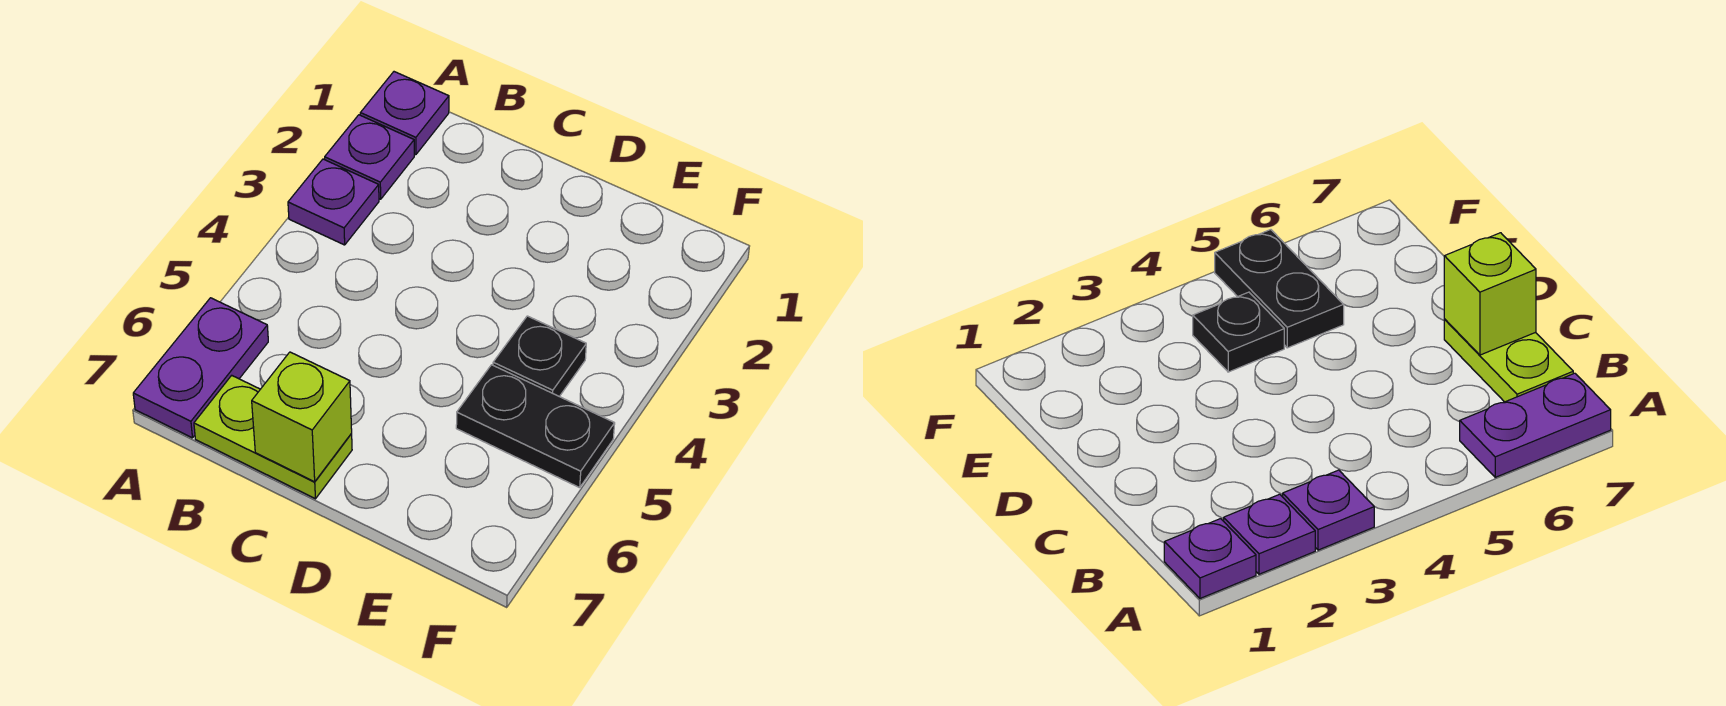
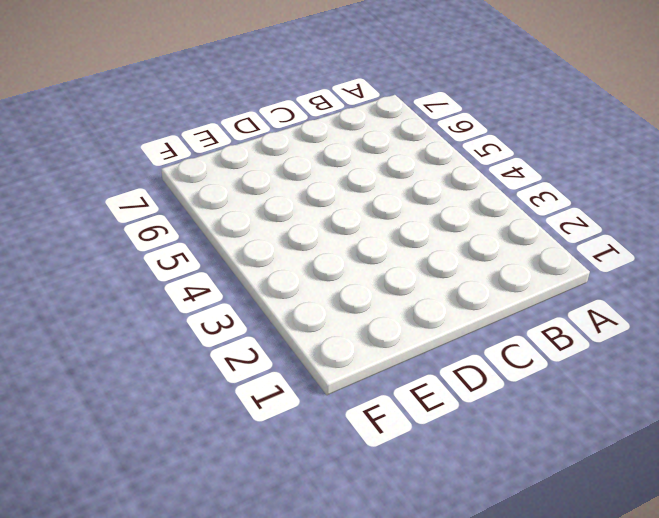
none -> purple plate A1 level 1
none -> purple plate A2 level 1

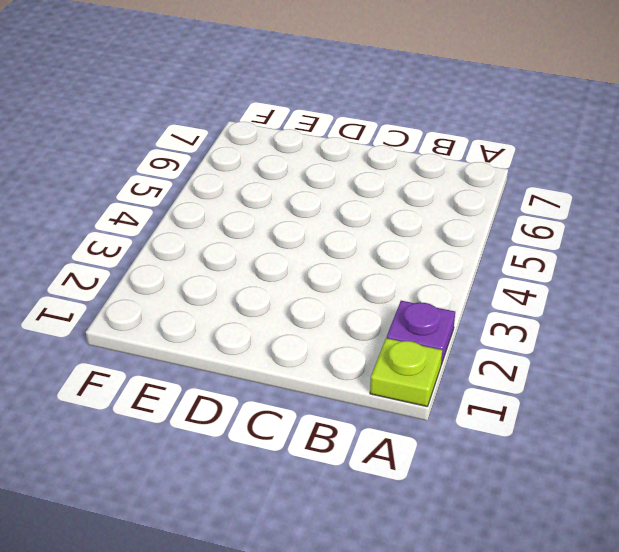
lime plate A1 level 1 -> purple plate A1 level 1
none -> purple plate A3 level 1
none -> purple plate A6:A7 level 1

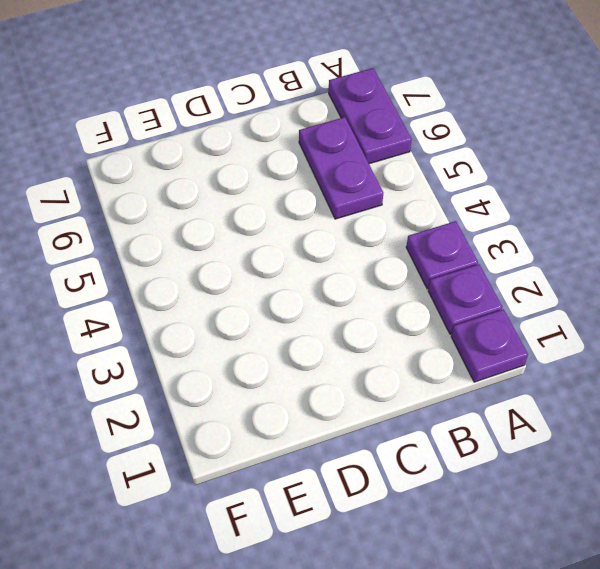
purple plate B5:B6 level 1 -> none
none -> lime plate B7:C7 level 1
none -> black plate E4 level 1

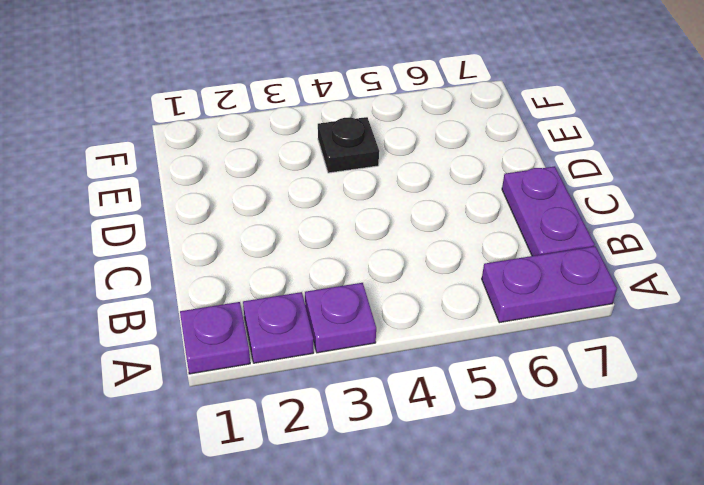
purple plate B7:C7 level 1 -> lime plate B7:C7 level 1
none -> black plate E5:F5 level 1
none -> lime brick C7 level 2

